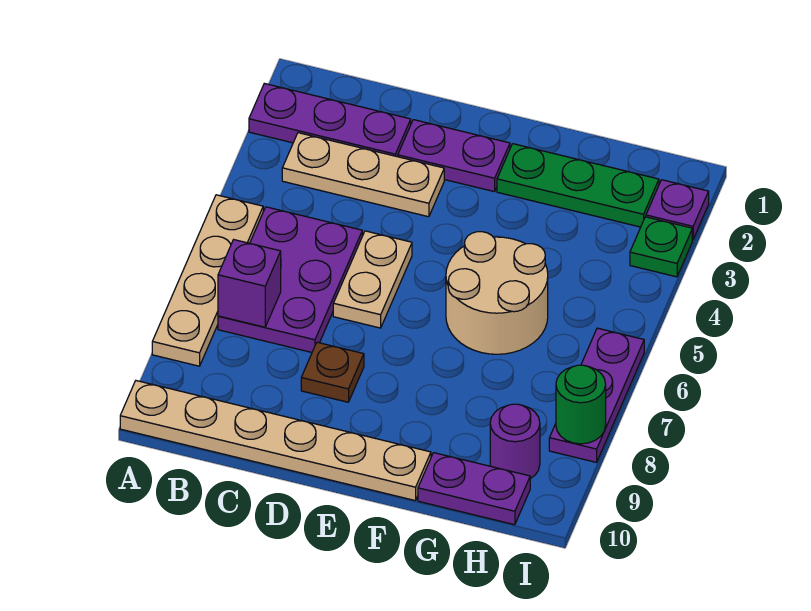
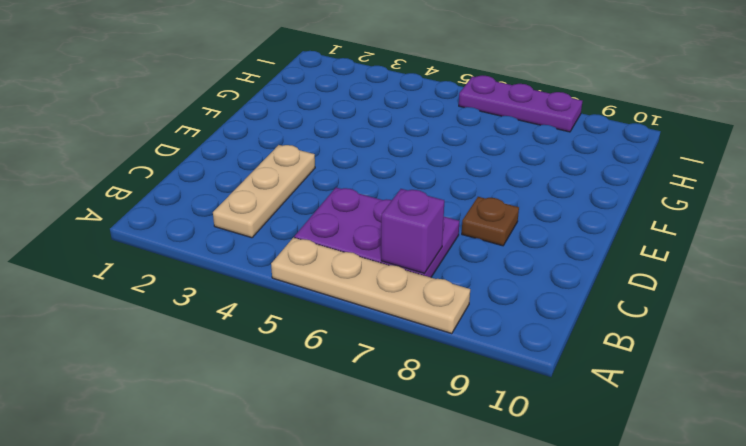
none -> purple plate A2:C2 level 1
none -> tan plate A10:F10 level 1
none -> purple plate D2:E2 level 1

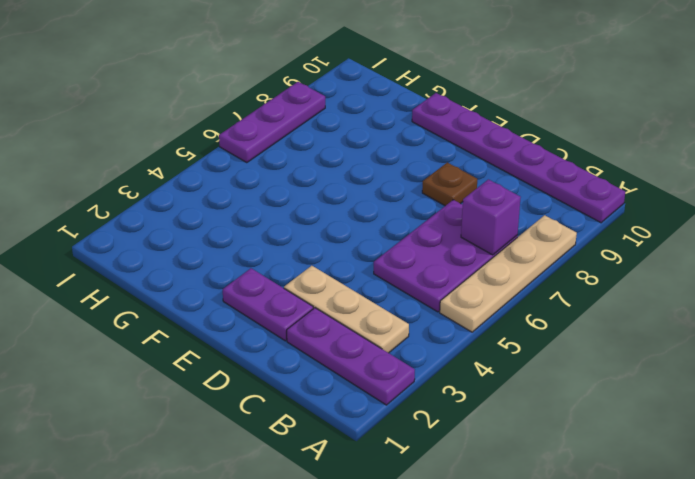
purple plate A10:F10 level 1 -> tan plate A10:F10 level 1
none -> tan plate D5:D6 level 1
none -> green plate F2:H2 level 1
none -> tan round brick F5:G6 level 1

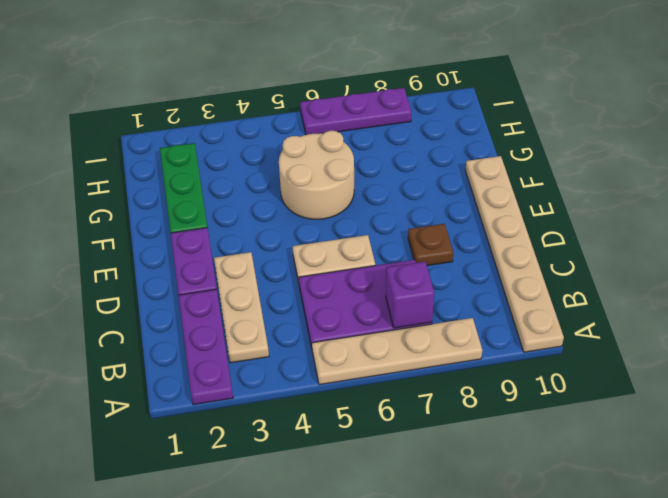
none -> purple plate G10:H10 level 1
none -> purple round brick H9 level 1
none -> purple plate I2 level 1

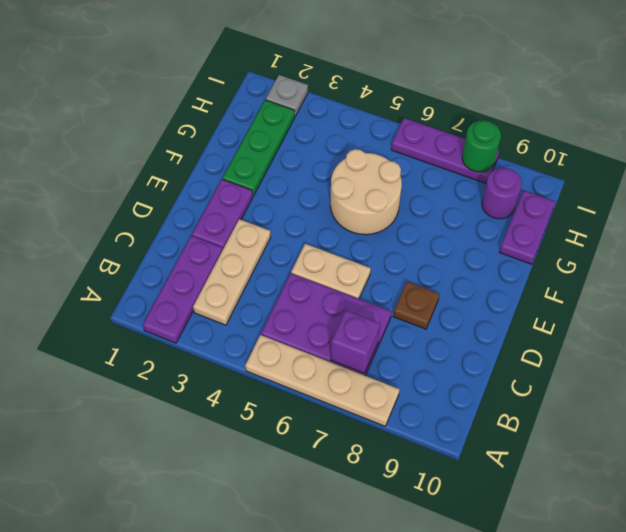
grey plate I2 level 1 -> purple plate I2 level 1
none -> tan plate A10:F10 level 1
none -> green plate I3 level 1

